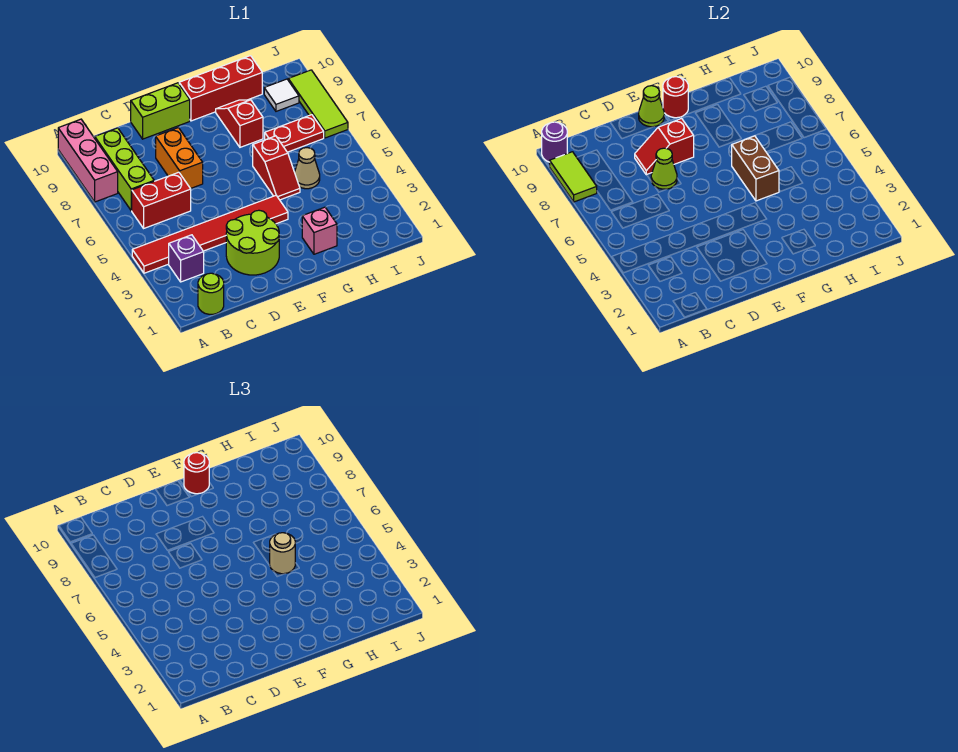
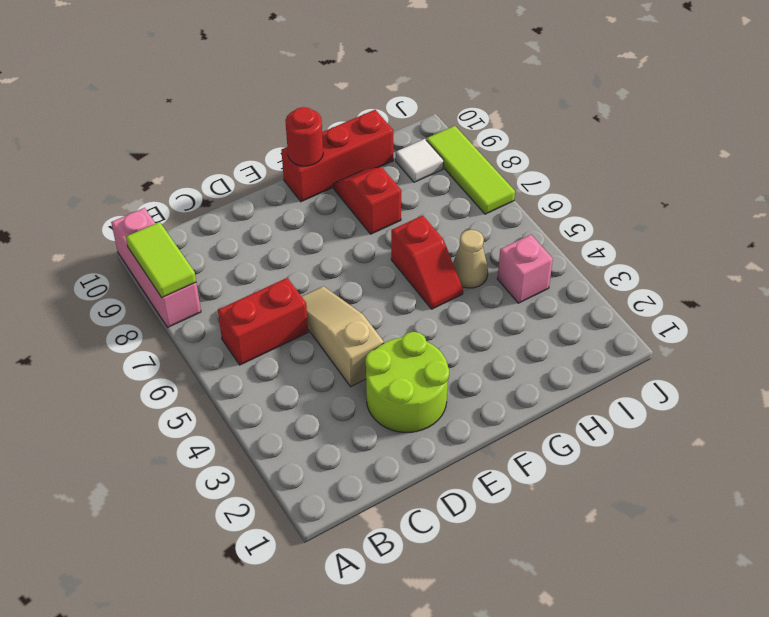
tan slope D4:D6 level 1 top 4 -> red tile A4:F4 level 1
pink brick I4 level 1 -> pink brick G2 level 1
none -> lime round brick B1 level 1
none -> purple brick B3 level 1
none -> lime brick B7:B9 level 1

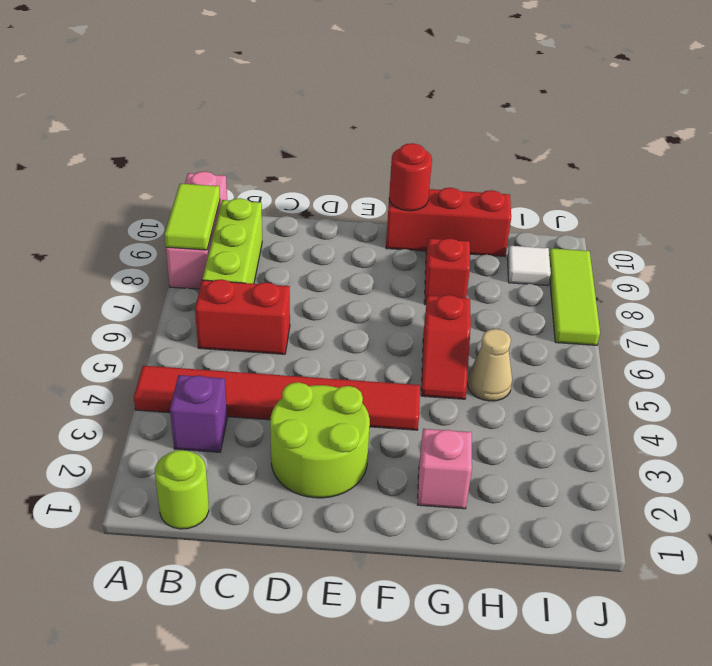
none -> orange brick D7:D8 level 1
none -> lime brick D10:E10 level 1
none -> red plate H7:I7 level 1

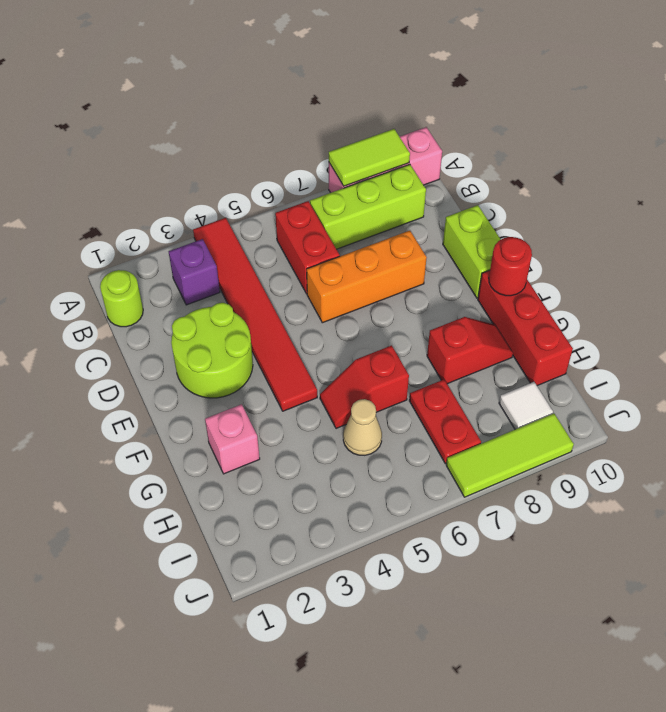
orange brick D6:D8 level 1 -> orange brick D7:D8 level 1
none -> purple round brick A10 level 2
none -> lime cone D7 level 2
none -> red slope D8:E8 level 2 top E

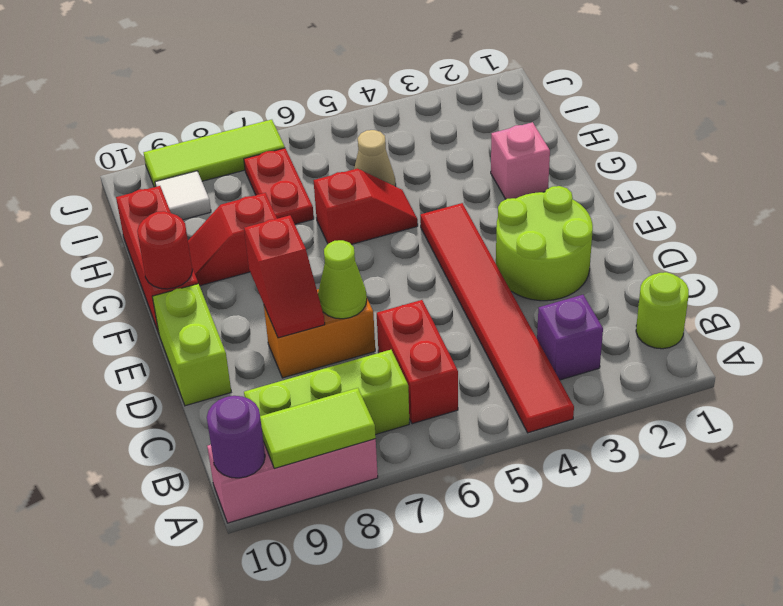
none -> lime cone E10 level 2
none -> brown brick G5:G6 level 2
none -> red round brick F10 level 3

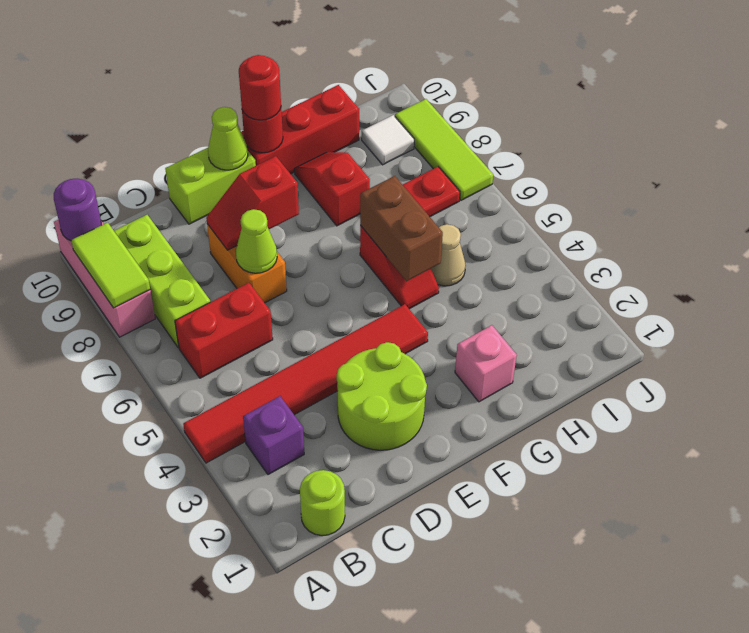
none -> tan round brick G5 level 3

